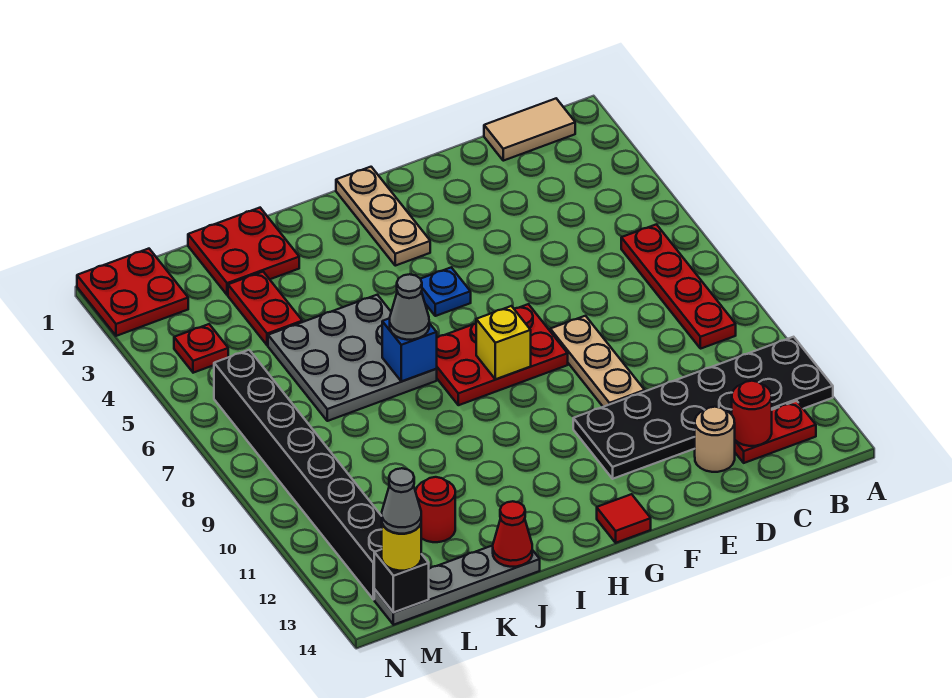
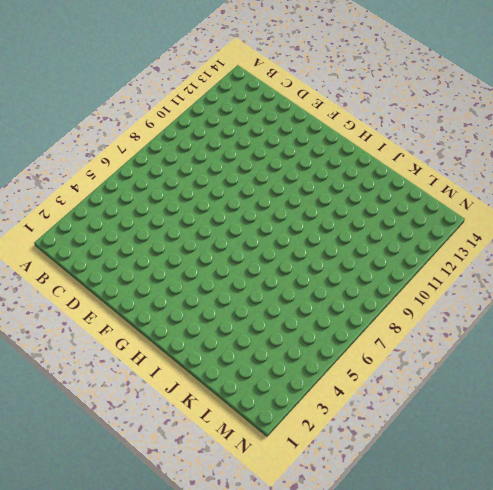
none -> black plate A11:F12 level 1
none -> tan tile B1:C1 level 1
none -> red plate B6:B9 level 1

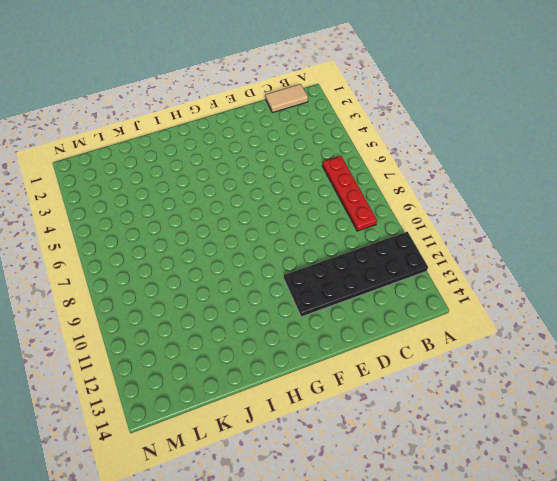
none -> red plate B13:C13 level 1
none -> tan round brick D13 level 1
none -> tan plate E8:E10 level 1

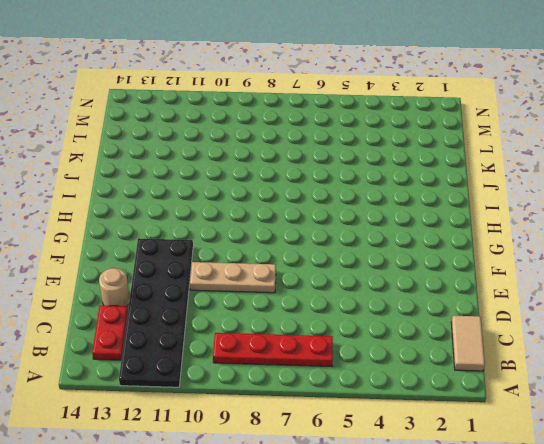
none -> red plate F7:H8 level 1
none -> tan plate G1:G3 level 1
none -> blue plate G5 level 1

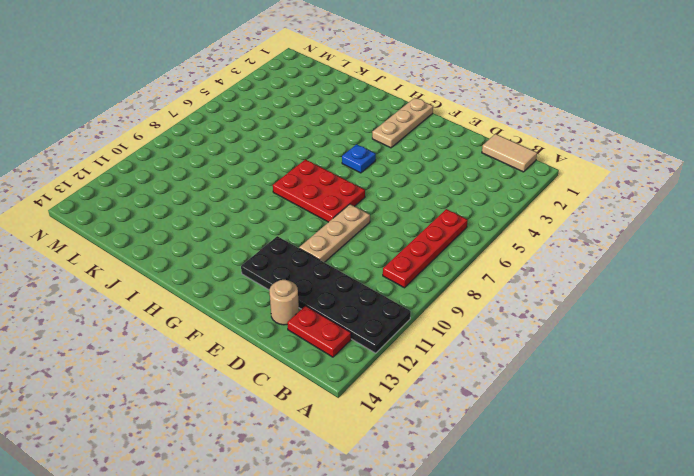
none -> red tile G14 level 1
none -> grey plate I5:K7 level 1
none -> red plate J1:K2 level 1

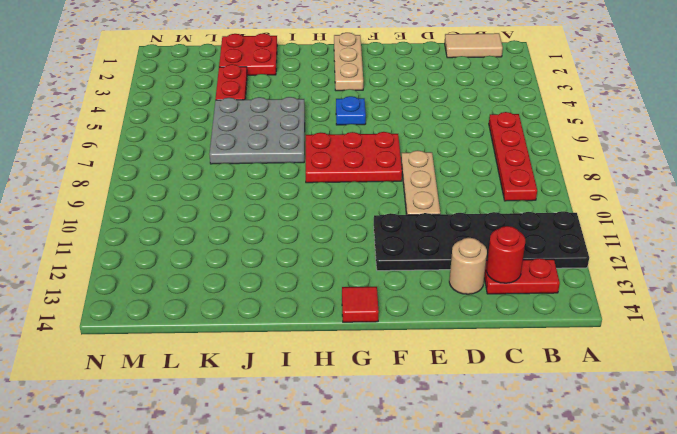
none -> grey plate J14:M14 level 1
none -> red round brick K12 level 1
none -> red plate M1:N2 level 1

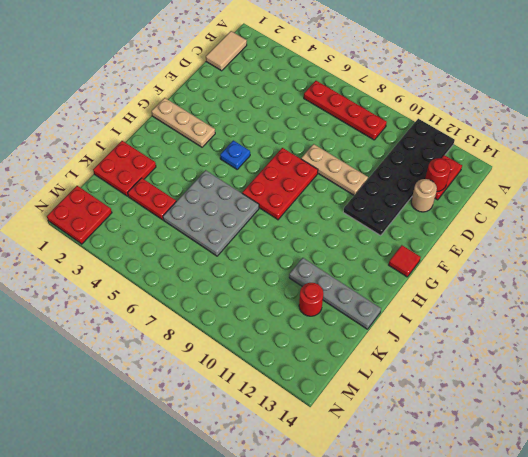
grey plate J11:J14 level 1 -> grey plate J14:M14 level 1
none -> red plate M4 level 1
none -> black brick M6:M13 level 1
none -> yellow brick G8 level 2

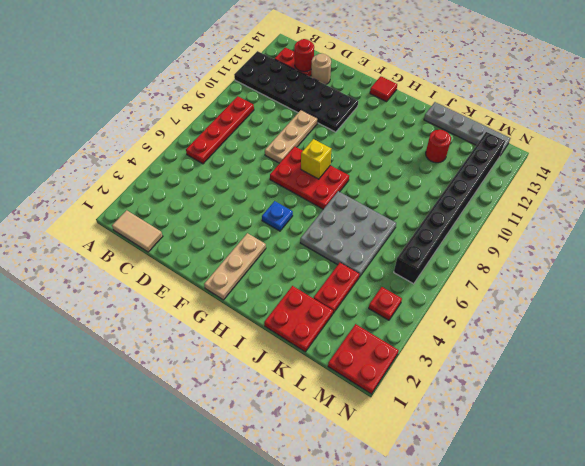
none -> blue brick I7 level 2
none -> red cone J14 level 2
none -> black brick M14 level 2

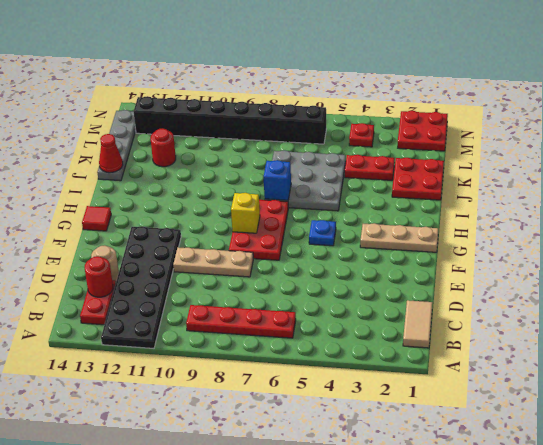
none -> black brick M14 level 2
none -> grey cone I7 level 3
none -> yellow round brick M14 level 3

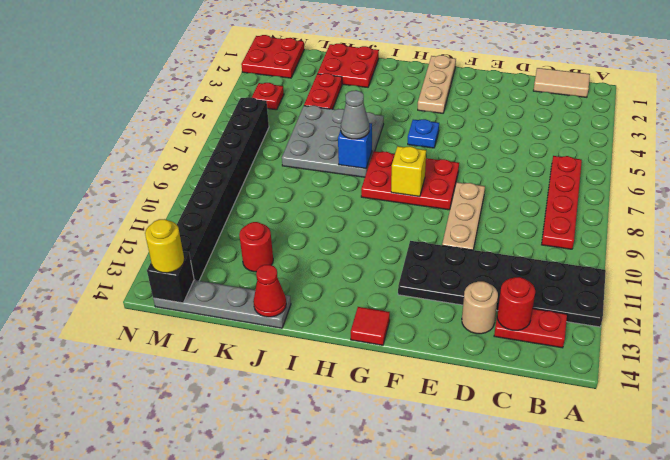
none -> grey cone M14 level 4

